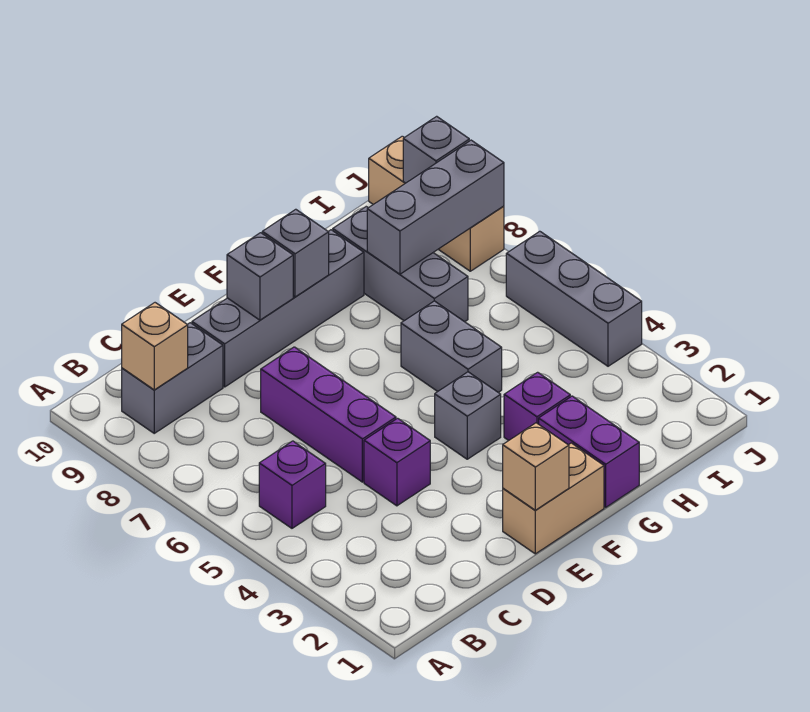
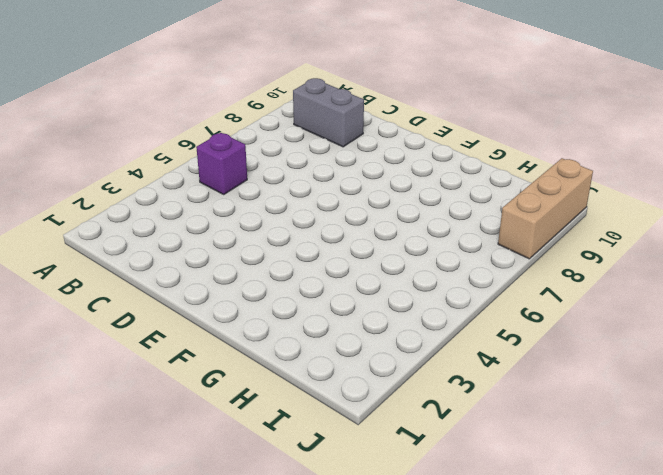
none -> purple brick D4 level 1
none -> purple brick D5:D7 level 1
none -> grey brick D9:G9 level 1

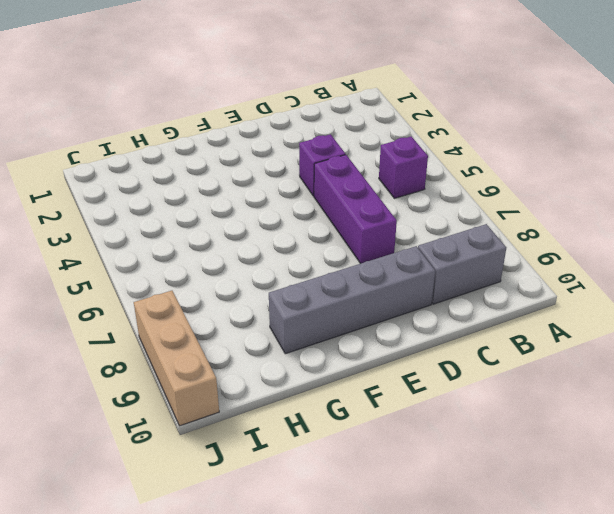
none -> tan brick E1:F1 level 1
none -> grey brick F4 level 1
none -> purple brick G1:G2 level 1

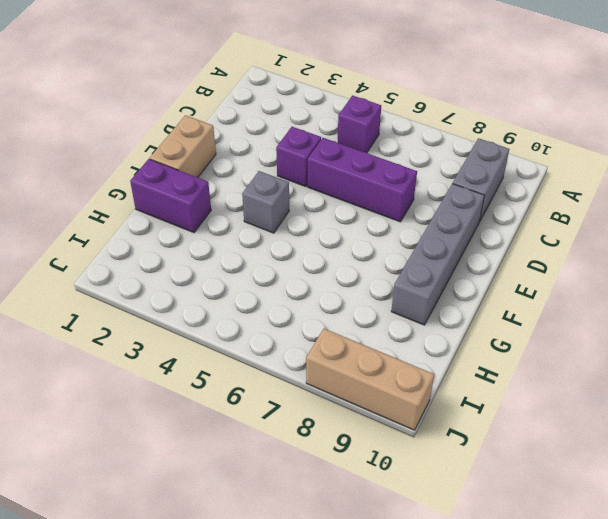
none -> purple brick G3 level 1
none -> grey brick G5:G6 level 1
none -> grey brick H7:H9 level 1

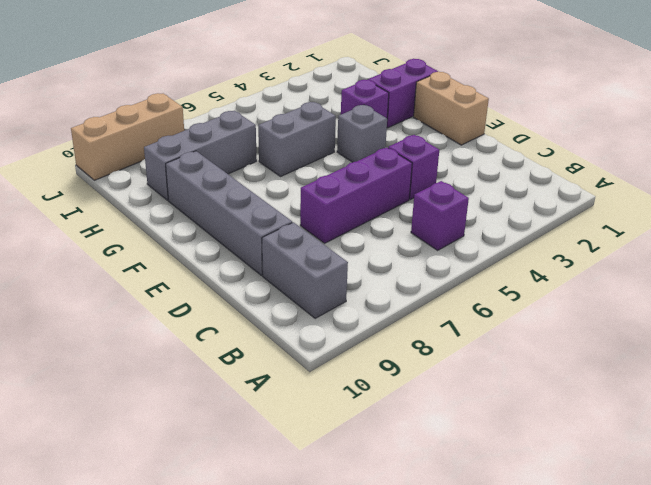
none -> grey brick J4:J6 level 1
none -> tan brick B9 level 2
none -> tan brick E1 level 2

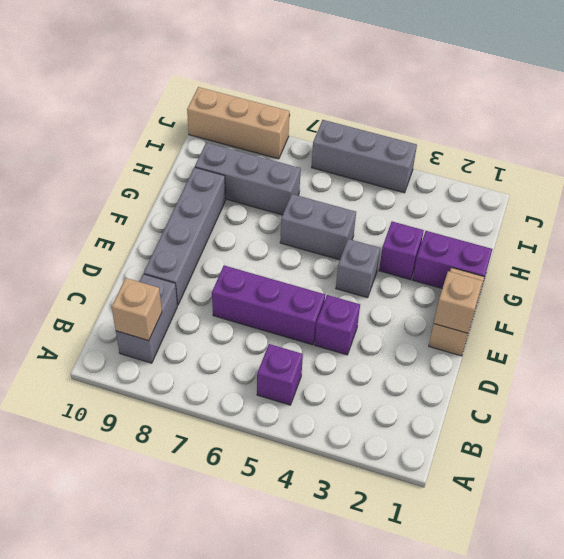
none -> grey brick E9 level 2
none -> grey brick F9 level 2
none -> grey brick H8:J8 level 2

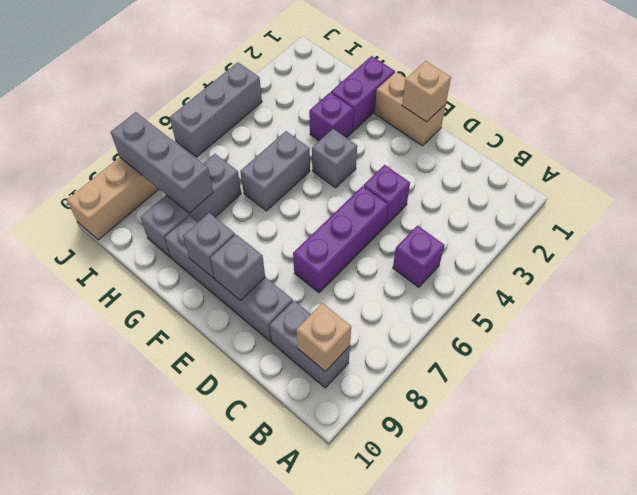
none -> grey brick J9 level 2

